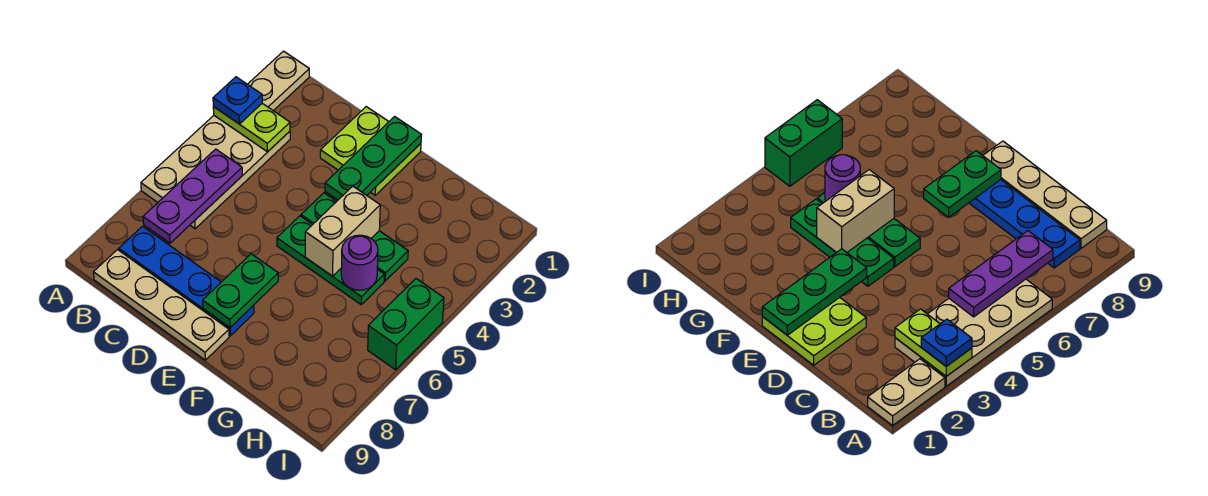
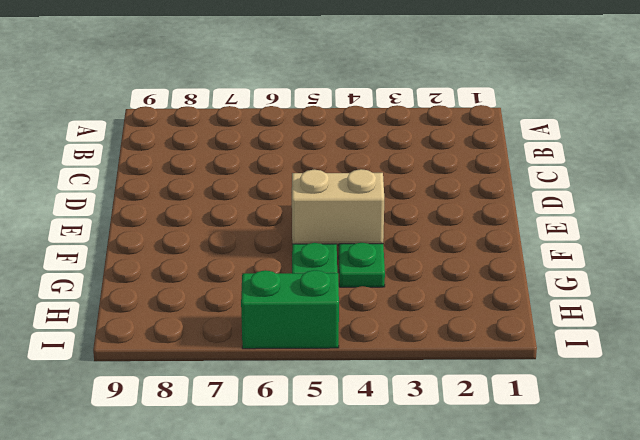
none -> tan plate A1:A2 level 1
none -> tan plate A3:B6 level 1
none -> blue plate B8:E8 level 1

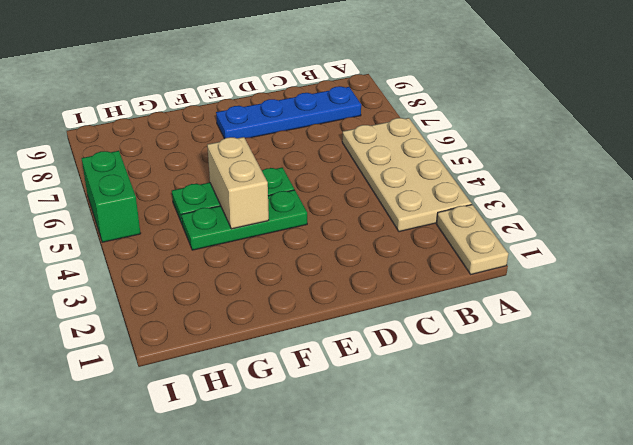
none -> tan plate B9:E9 level 1
none -> lime plate D1:E2 level 1
none -> lime plate A3:B3 level 2

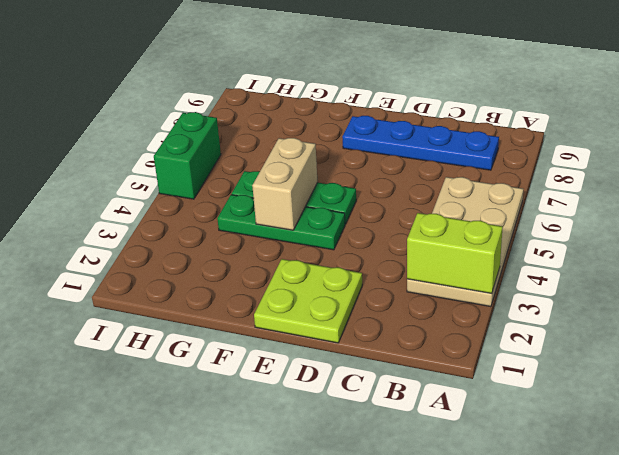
lime brick A3:B3 level 2 -> lime plate A3:B3 level 2
none -> tan plate A1:A2 level 1
none -> tan plate B9:E9 level 1
none -> purple plate B5:B7 level 2

